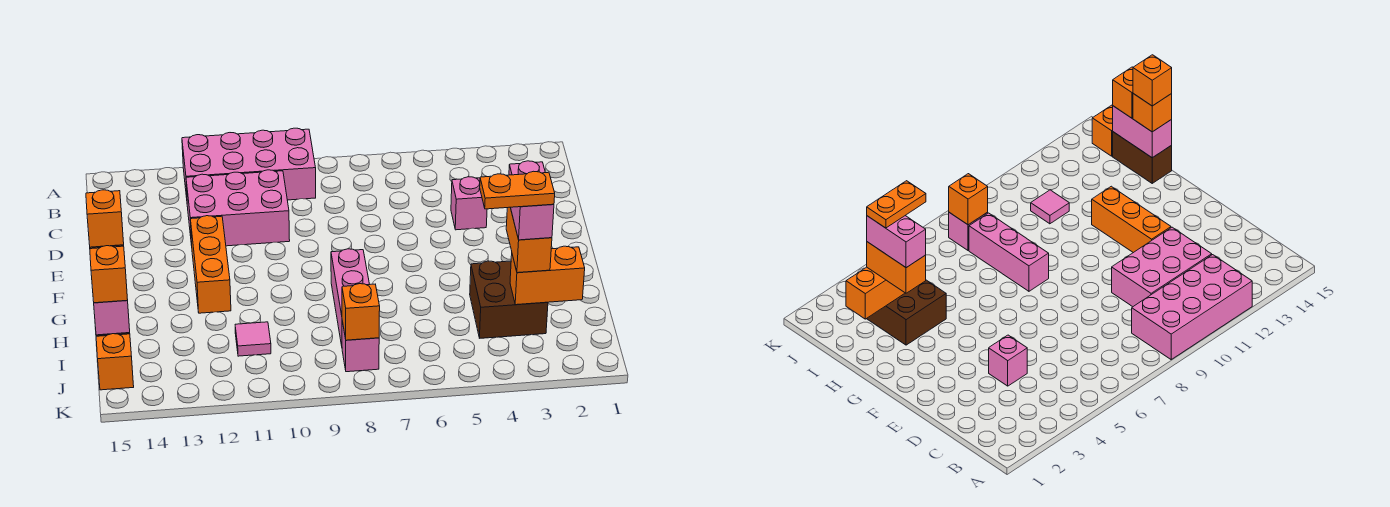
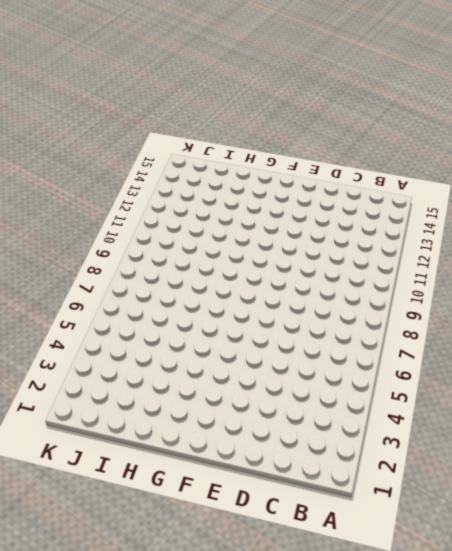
none -> pink brick A9:B12 level 1
none -> pink brick C10:D12 level 1
none -> pink brick D4 level 1

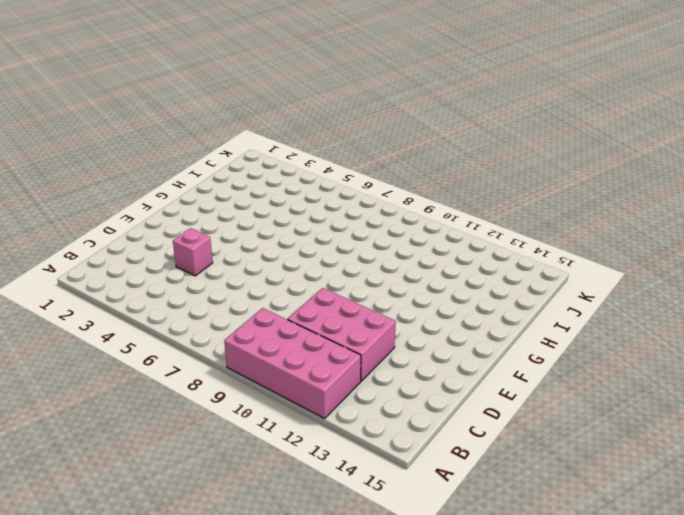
none -> orange brick E12:G12 level 1
none -> pink brick G8:I8 level 1
none -> brown brick H3:I4 level 1

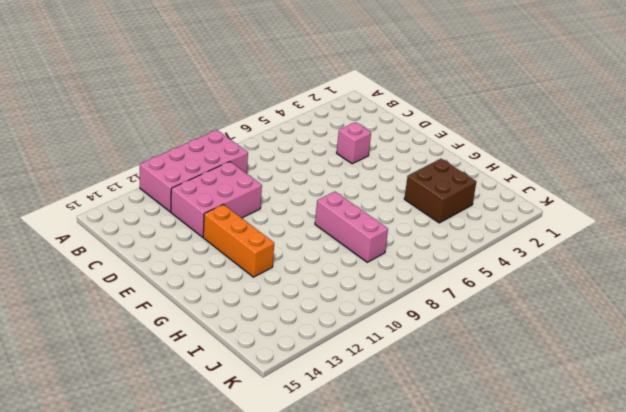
none -> brown brick H15:I15 level 1
none -> pink tile I11 level 1
none -> pink brick J8 level 1

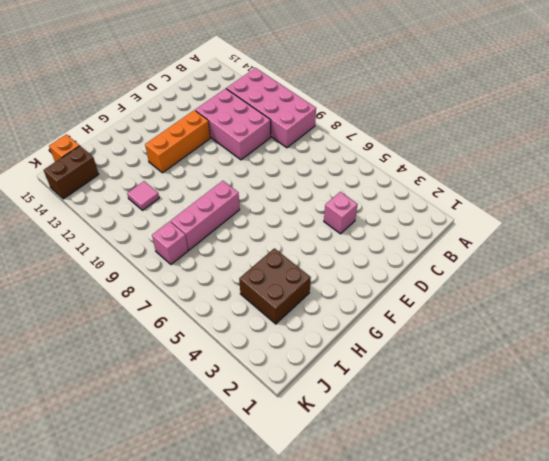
brown brick J14:K14 level 1 -> brown brick H15:I15 level 1
none -> pink brick H15:I15 level 2
none -> orange brick I2:I3 level 2
none -> orange brick J8 level 2

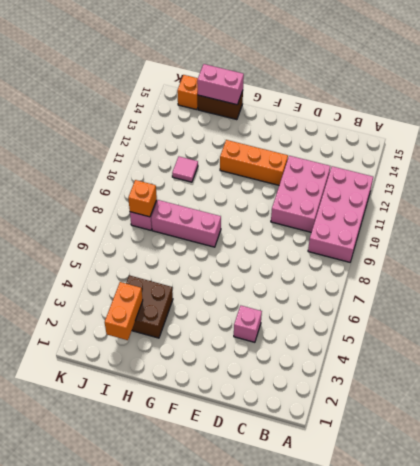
none -> orange brick H3:I3 level 3
none -> orange brick H15 level 3
none -> orange brick I15 level 3

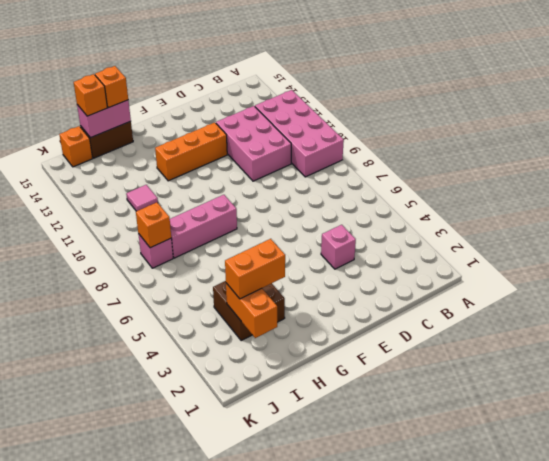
none -> pink brick H3:I3 level 4
none -> orange brick H15 level 4
none -> orange plate I3:I4 level 5

